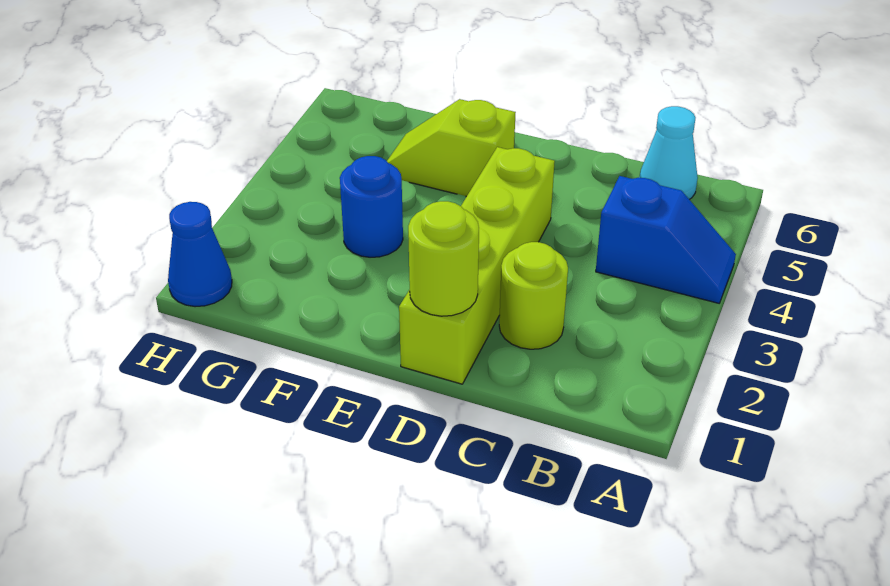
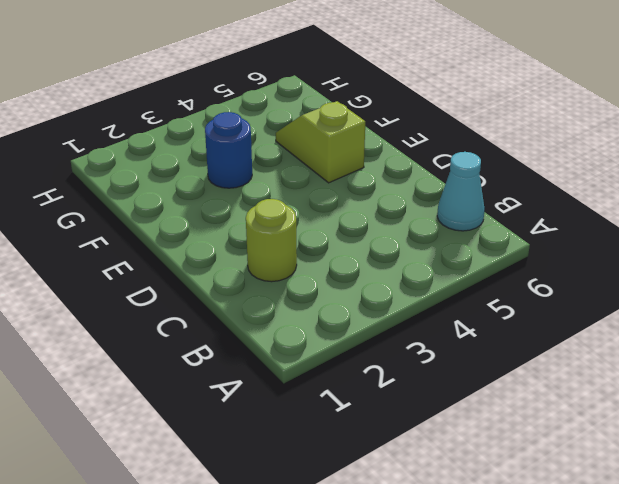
none -> blue slope A4:B4 level 1 top B
none -> lime brick D1:D4 level 1

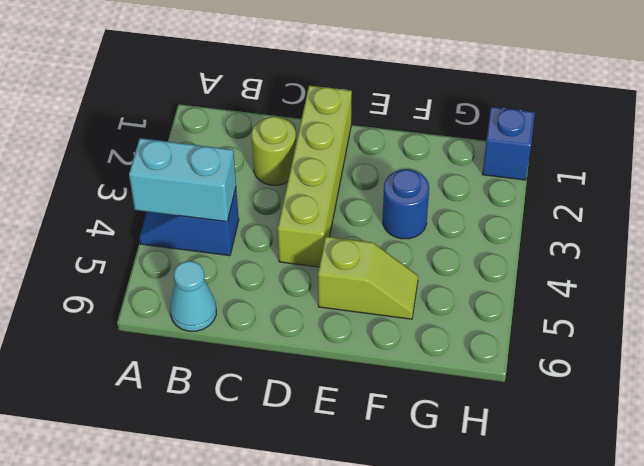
cyan brick A4:B4 level 2 -> none
blue brick H1 level 1 -> blue cone H1 level 1
none -> lime round brick D1 level 2

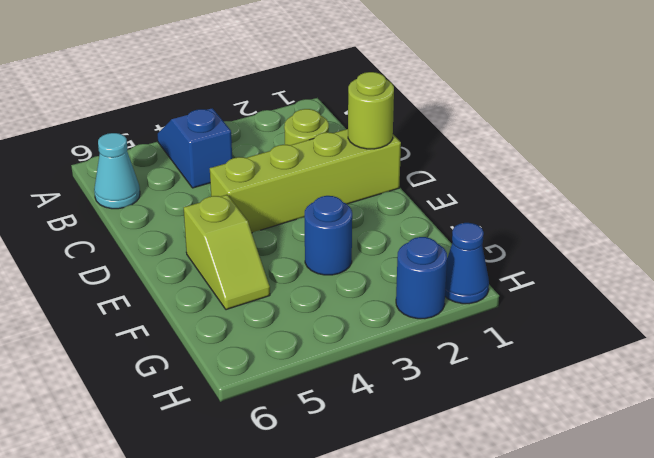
blue round brick H2 level 1 -> none

